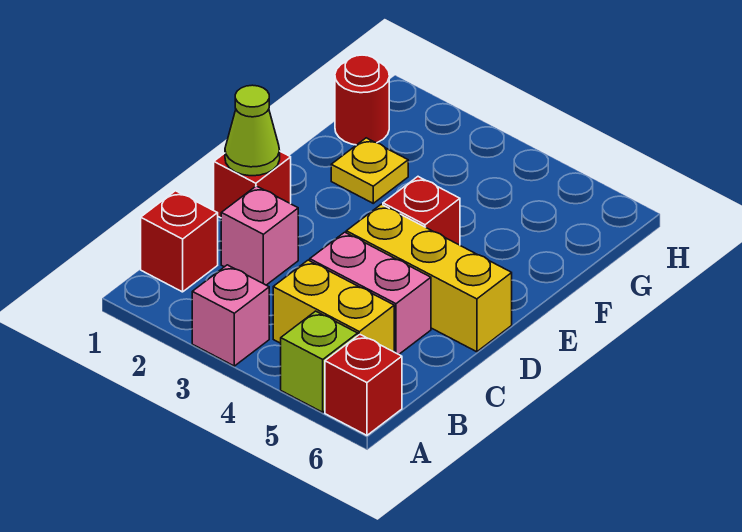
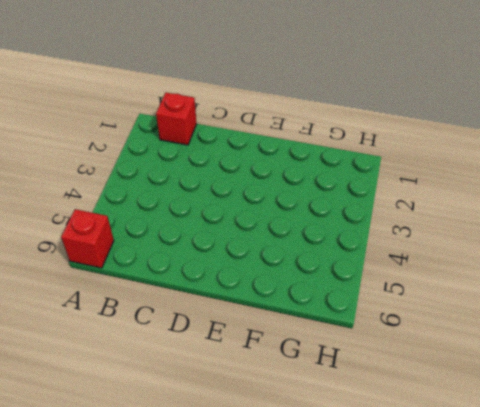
none -> pink brick A3 level 1
none -> lime brick A5 level 1
none -> yellow brick B4:B5 level 1

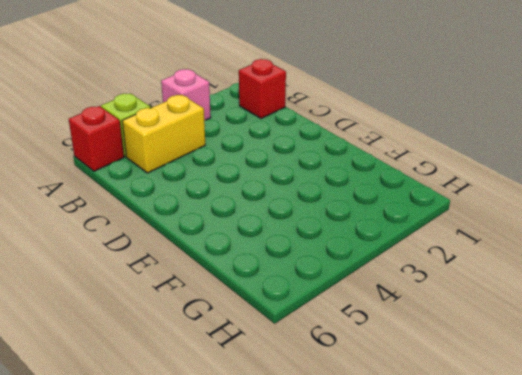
none -> pink brick C2 level 1
none -> pink brick C4:C5 level 1
none -> red brick D1 level 1

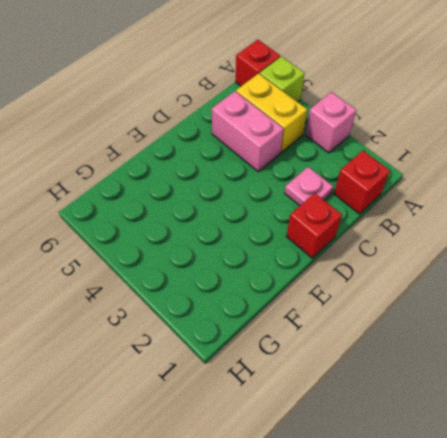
pink plate C2 level 1 -> pink brick C2 level 1
none -> yellow brick D4:D6 level 1
none -> red brick E4 level 1
none -> yellow plate F2 level 1

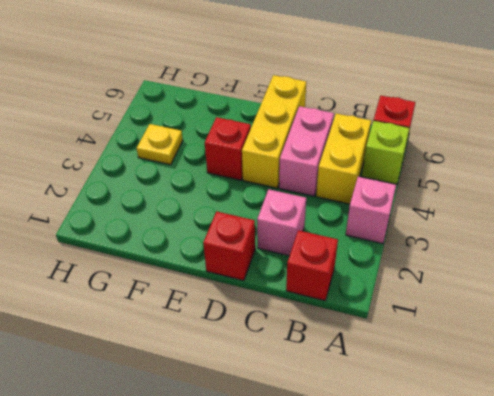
yellow plate G4 level 1 -> yellow plate F2 level 1
none -> red round brick G1 level 1
none -> lime cone D1 level 2

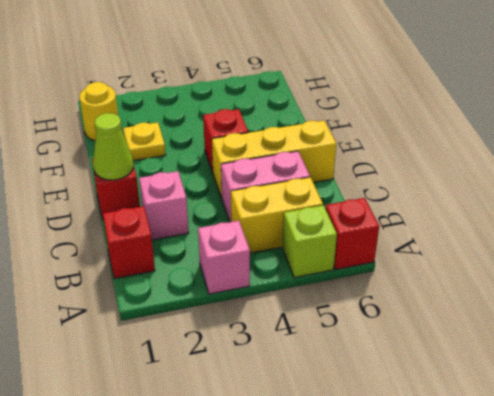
yellow round brick G1 level 1 -> red round brick G1 level 1

